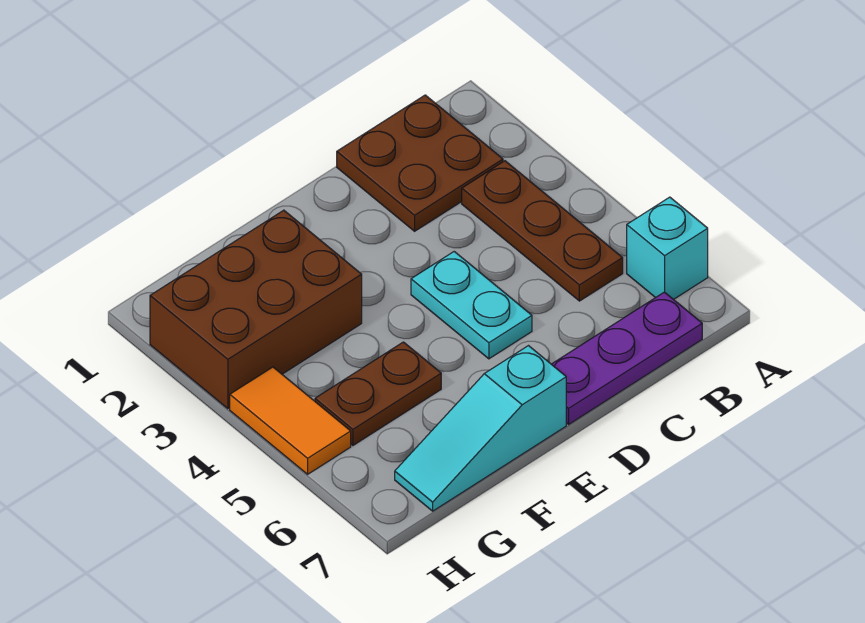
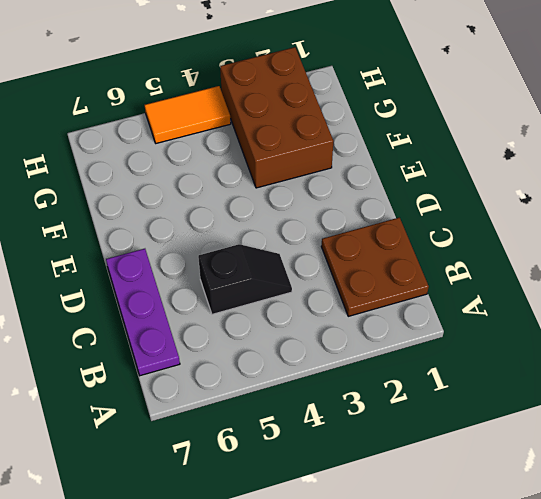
black slope C4:C5 level 1 top 5 -> none
none -> cyan brick A6 level 1
none -> brown plate B3:B5 level 1

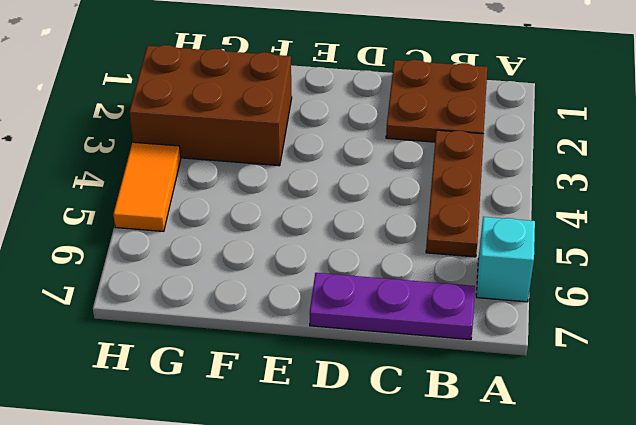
none -> cyan plate D4:D5 level 1
none -> cyan slope E7:G7 level 1 top E

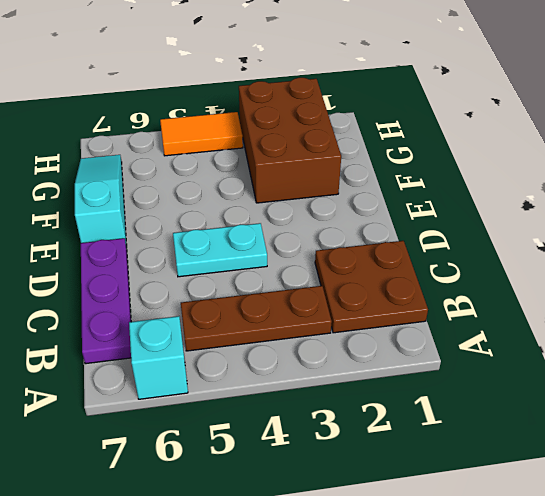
none -> brown plate F5:G5 level 1

